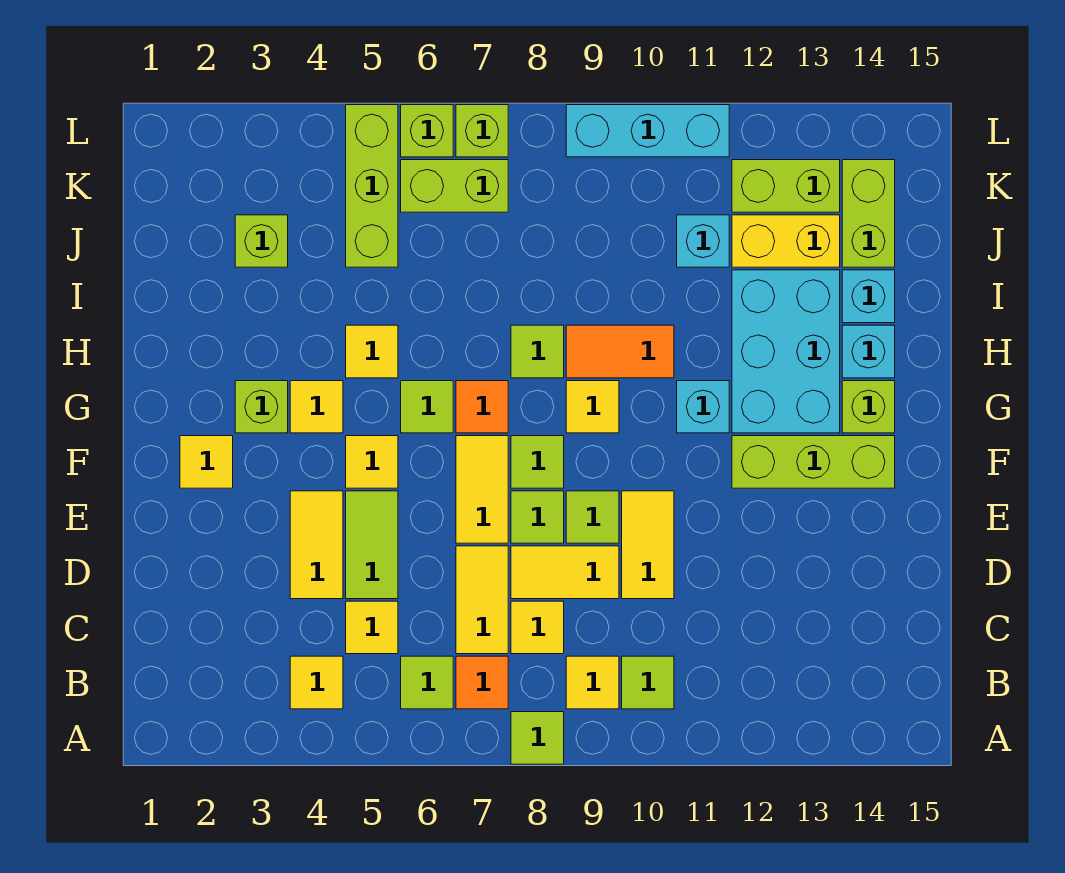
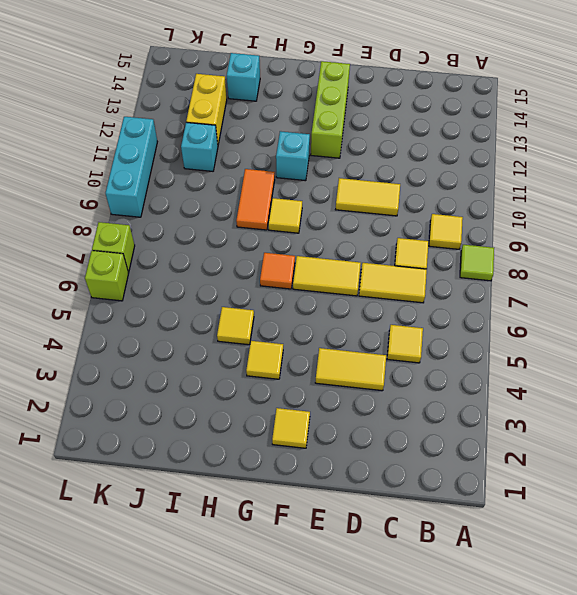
none -> yellow tile B4 level 1
none -> lime tile B6 level 1
none -> orange tile B7 level 1
none -> lime tile B10 level 1

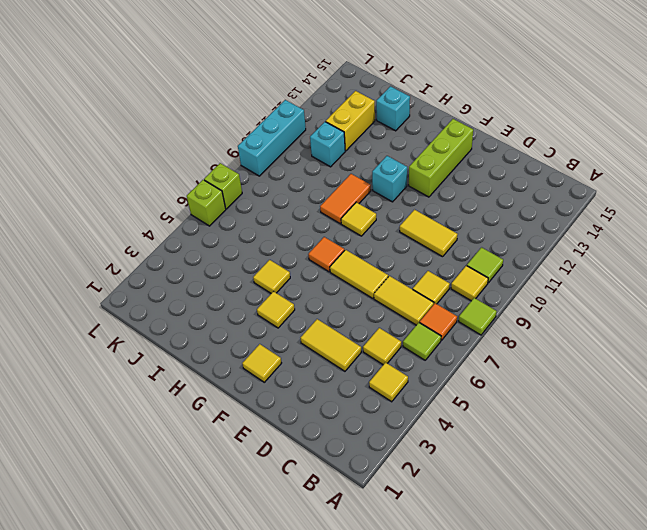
none -> lime tile D5:E5 level 1
none -> yellow tile D8:D9 level 1
none -> lime tile E8 level 1
none -> lime tile E9 level 1

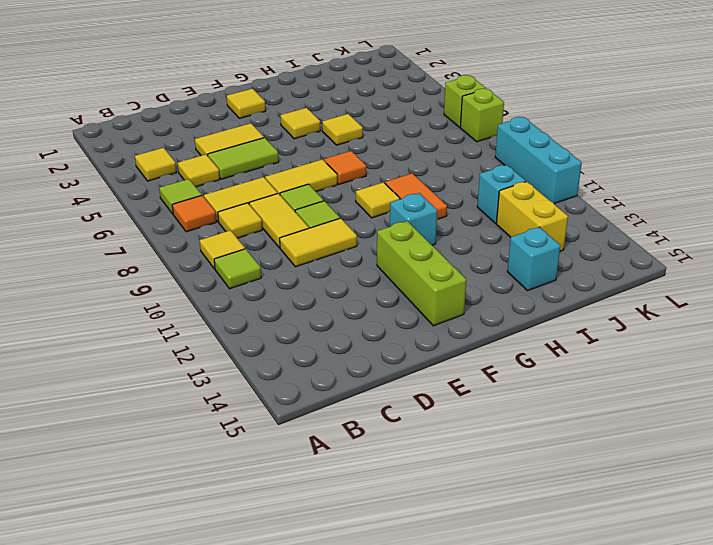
none -> lime tile A8 level 1
none -> yellow tile F5 level 1
none -> lime tile F8 level 1
none -> lime brick G3 level 1

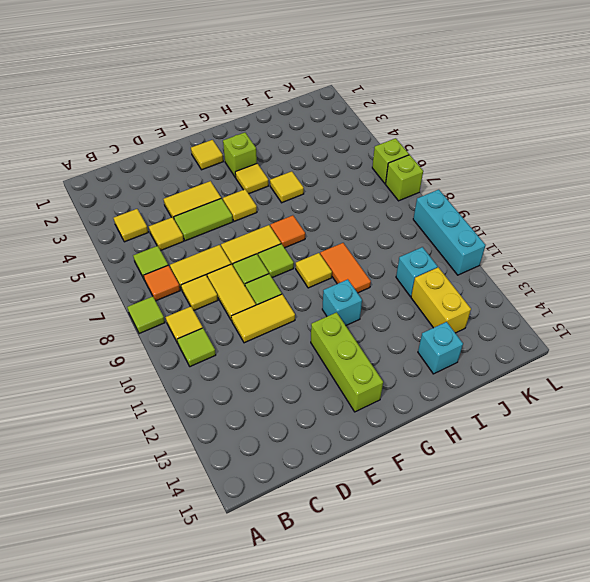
none -> lime tile G6 level 1
none -> cyan brick G12:I13 level 1
none -> lime brick G14 level 1
none -> lime tile H8 level 1

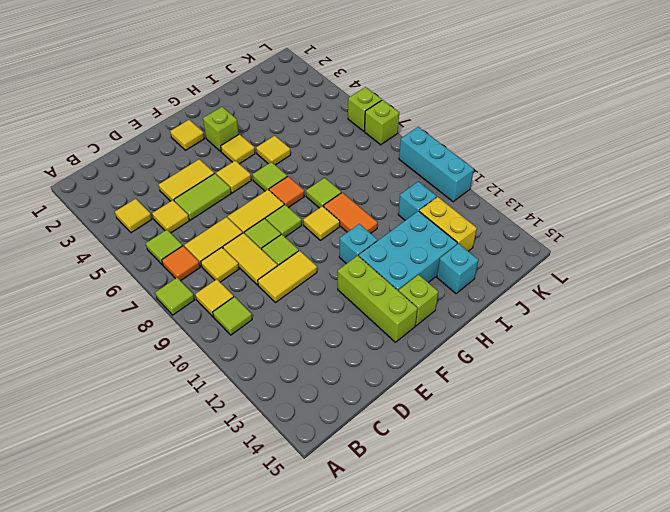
none -> cyan brick H14 level 1
none -> lime brick J3 level 1
none -> lime brick J5:L5 level 1
none -> lime brick J14:K14 level 1

